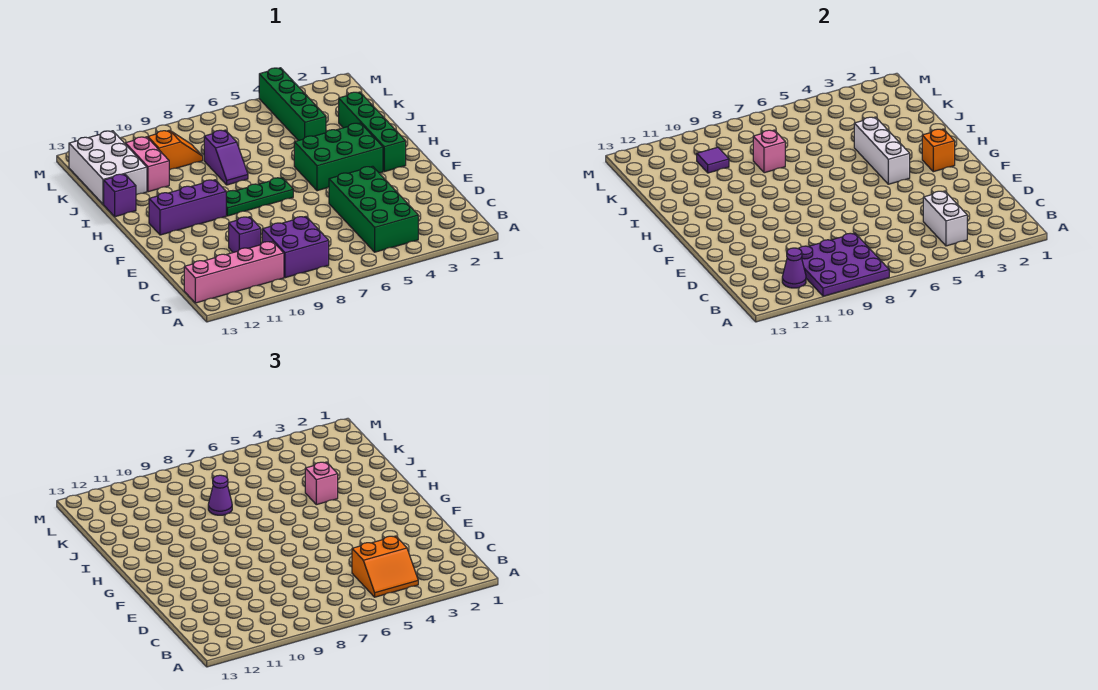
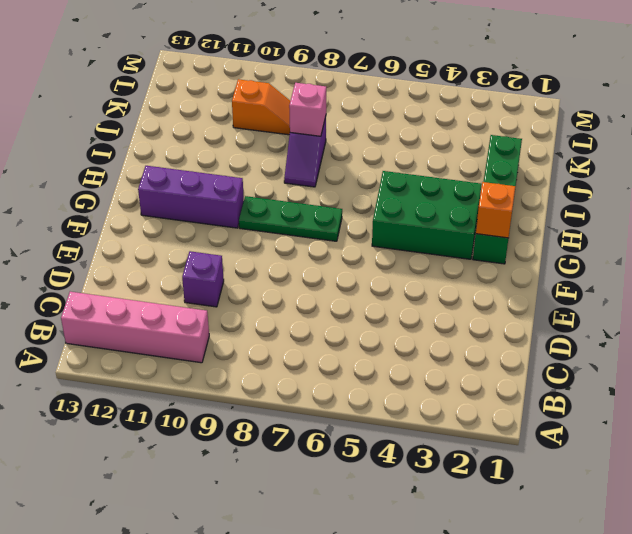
none -> green brick B4:E5 level 1
none -> purple brick B8:C9 level 1
none -> purple brick I13 level 1

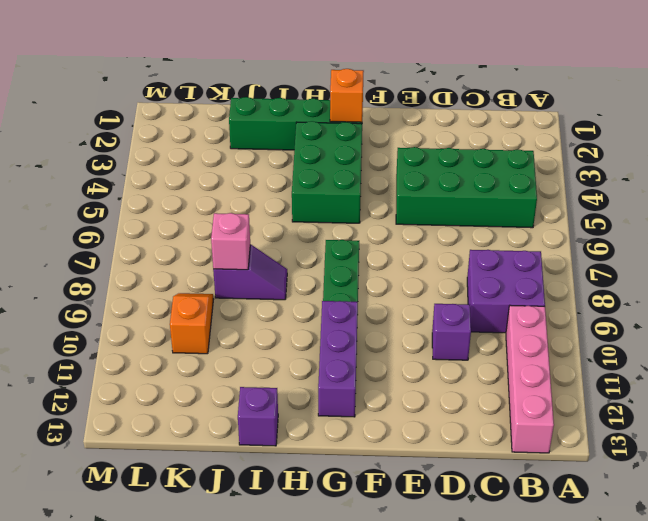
none -> green brick J4:M4 level 1
none -> pink brick J11:K11 level 1
none -> white brick J12:L13 level 1

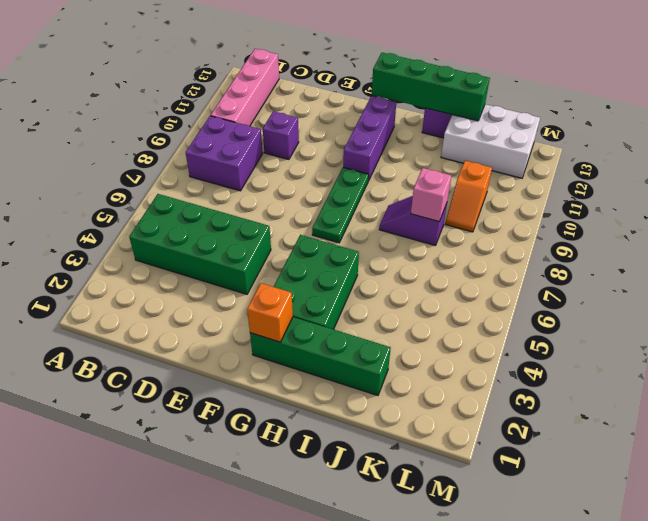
green brick G13:J13 level 2 -> green brick J4:M4 level 1
none -> pink brick J11:K11 level 1
none -> purple plate A8:C10 level 2
none -> white brick B4:C4 level 2

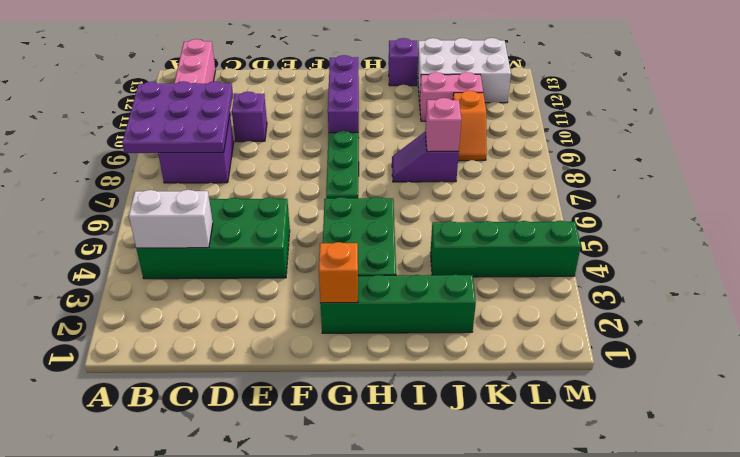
none -> purple cone B11 level 2
none -> white brick G4:I4 level 2
none -> purple tile K10 level 2

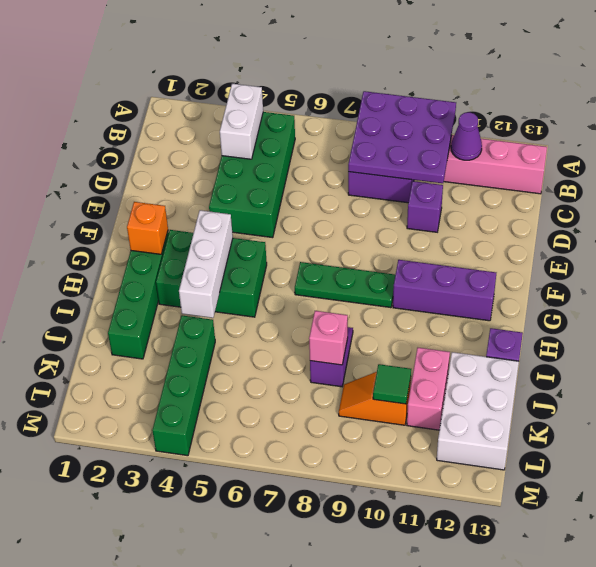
green tile K10 level 2 -> purple tile K10 level 2
none -> orange slope B4:C5 level 3 top C
none -> pink brick I4 level 3
none -> purple cone J8 level 3

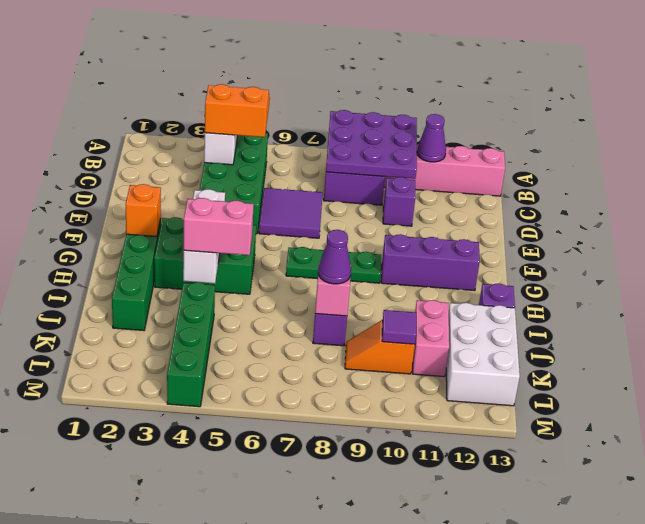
purple tile D6:E7 level 1 -> none
pink brick I4:I5 level 3 -> pink brick I4 level 3

